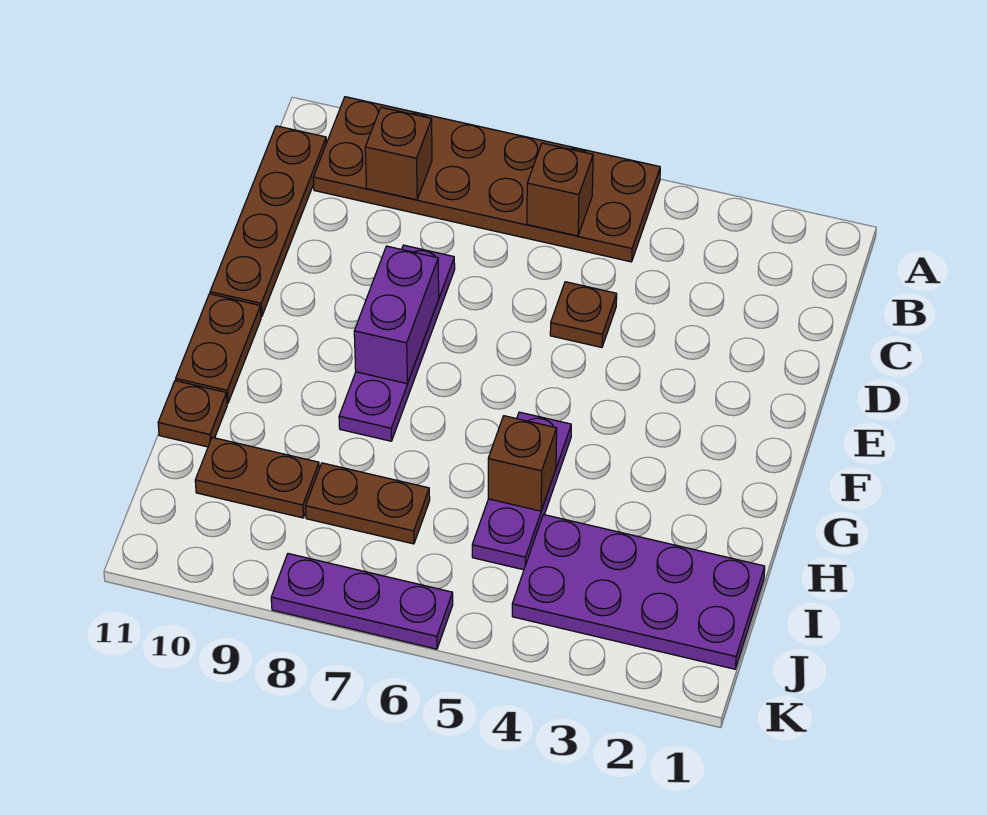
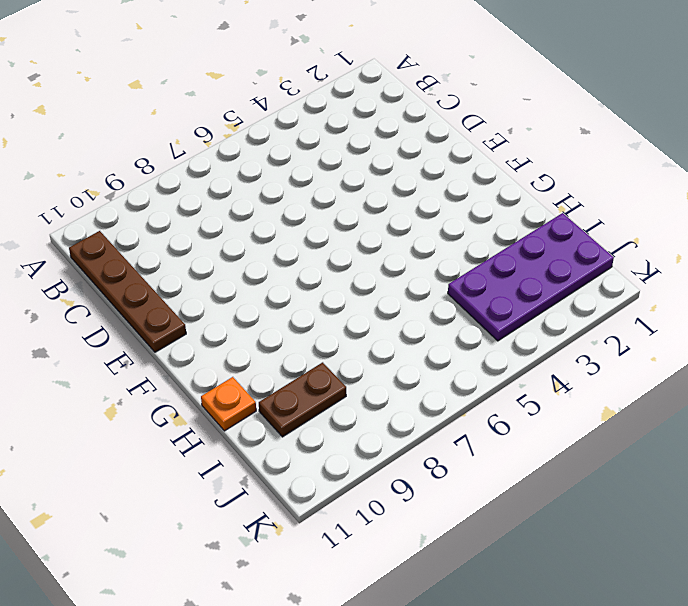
orange plate H11 level 1 -> brown plate H11 level 1
none -> brown plate A5:B10 level 1
none -> brown plate D5 level 1
none -> purple plate D8:G8 level 1

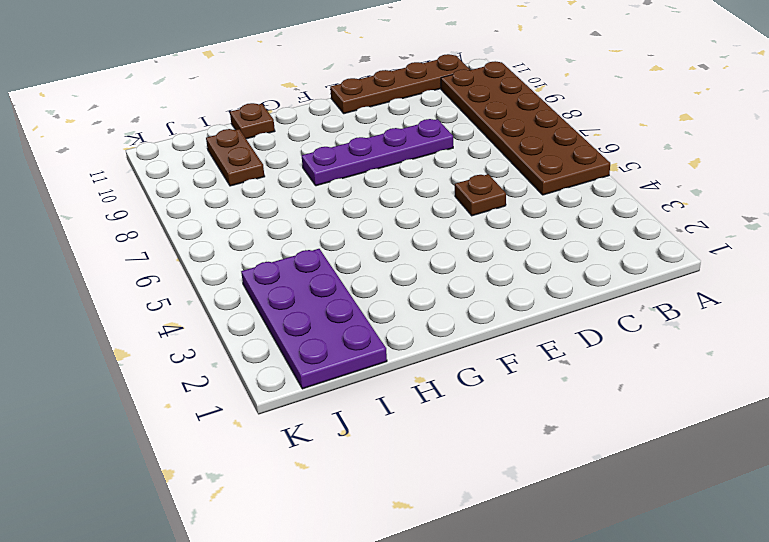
none -> brown plate F11:G11 level 1
none -> purple plate G5:I5 level 1
none -> brown plate I7:I8 level 1

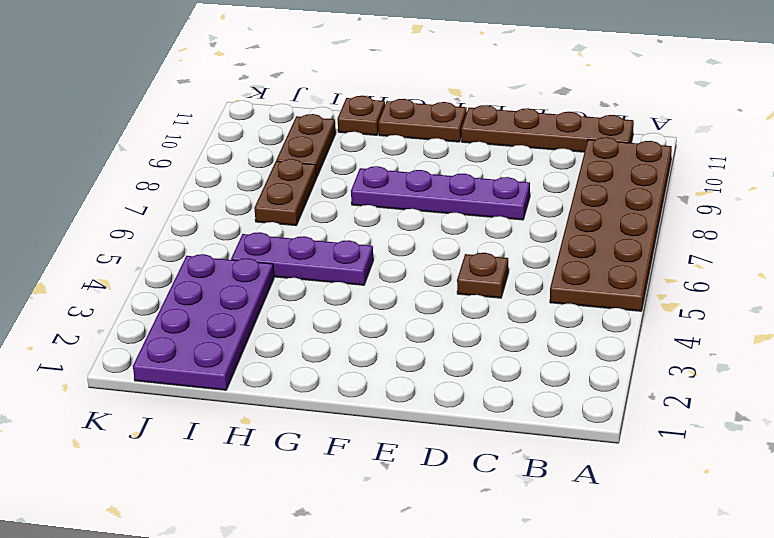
none -> purple plate K6:K8 level 1
none -> brown brick B6 level 2
none -> brown brick B9 level 2

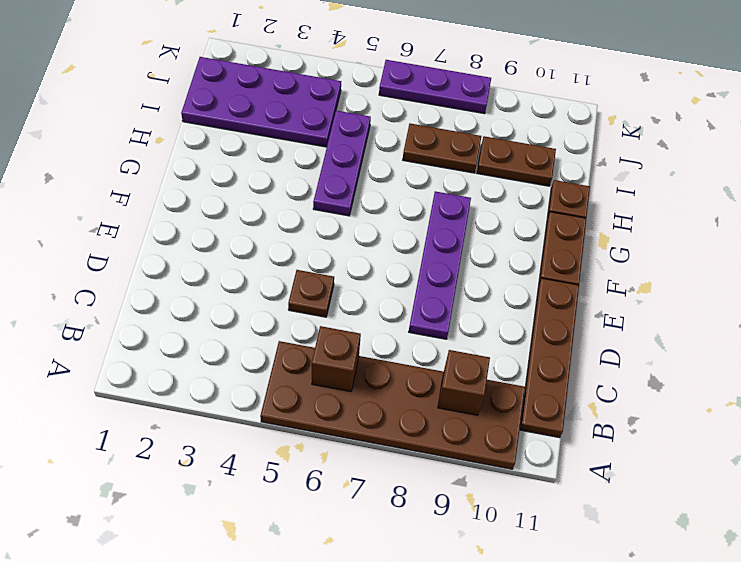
none -> purple brick E8:F8 level 2
none -> brown brick H5 level 2

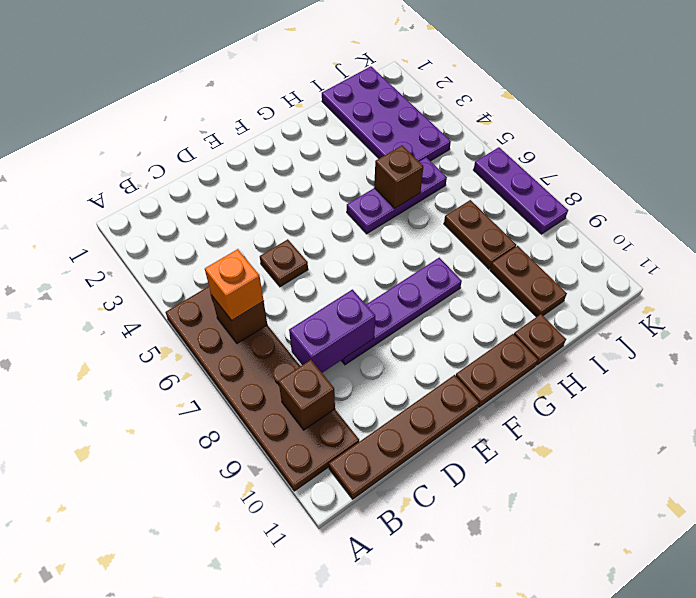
orange brick B6 level 3 -> none
purple brick C8:D8 level 2 -> purple brick E8:F8 level 2

